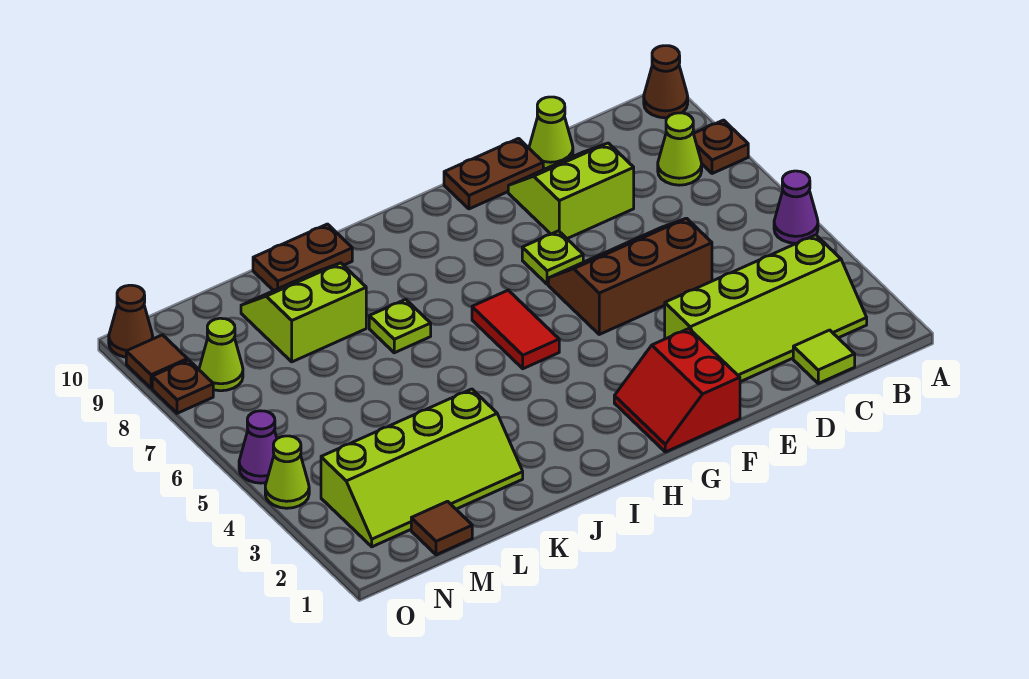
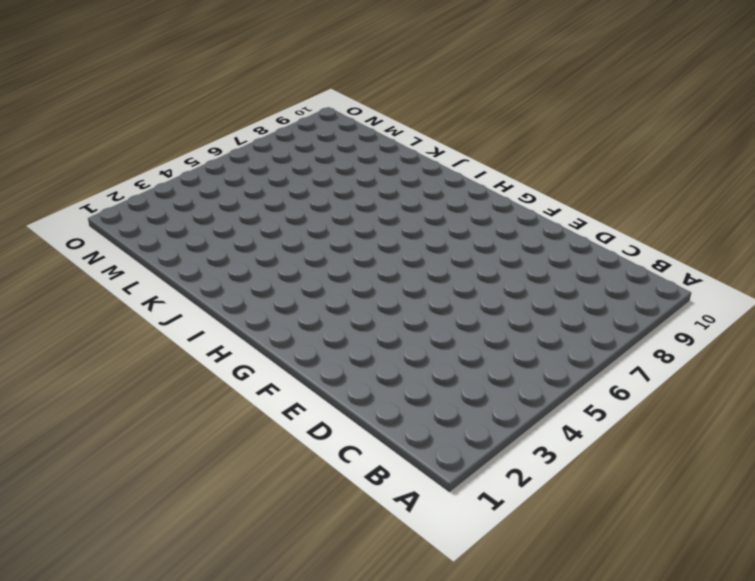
none -> purple cone A5 level 1
none -> brown plate A8 level 1
none -> brown cone A10 level 1

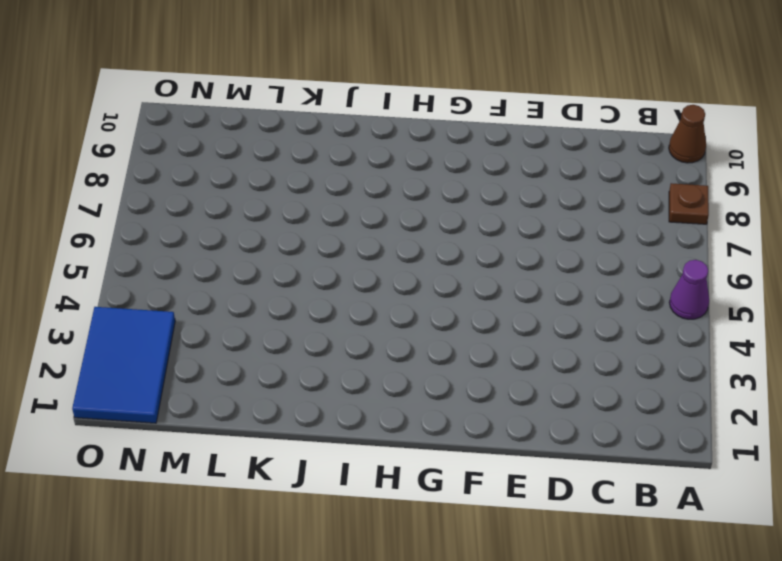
blue tile N1:O3 level 1 -> lime slope K2:N3 level 1 top 3
none -> lime slope B2:E3 level 1 top 3
none -> lime cone B8 level 1
none -> lime tile C1 level 1

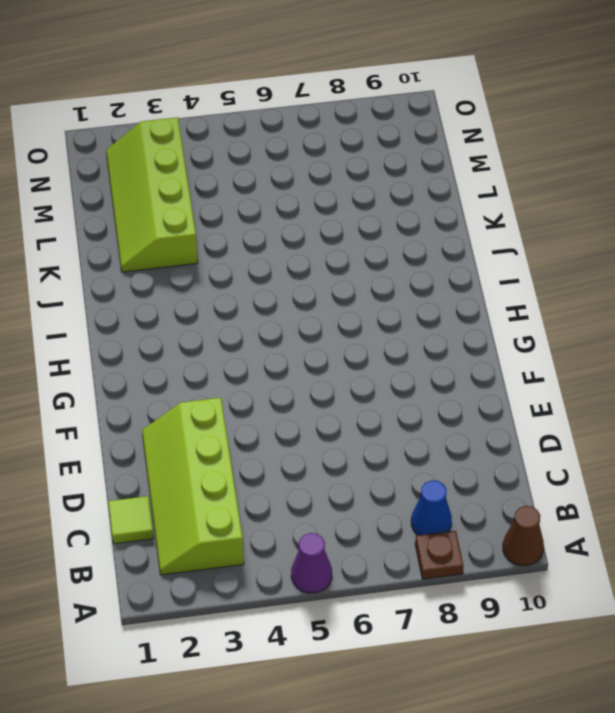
blue cone B8 level 1 -> lime cone B8 level 1
none -> brown slope D5:F6 level 1 top 5
none -> lime slope D8:E9 level 1 top 8
none -> lime cone D10 level 1

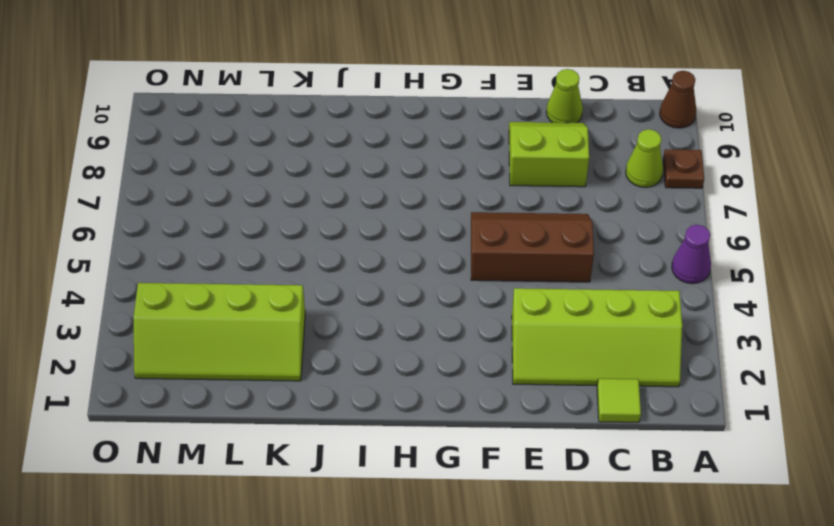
none -> brown plate E10:F10 level 1
none -> red slope F1:G2 level 1 top F
none -> lime plate F7 level 1

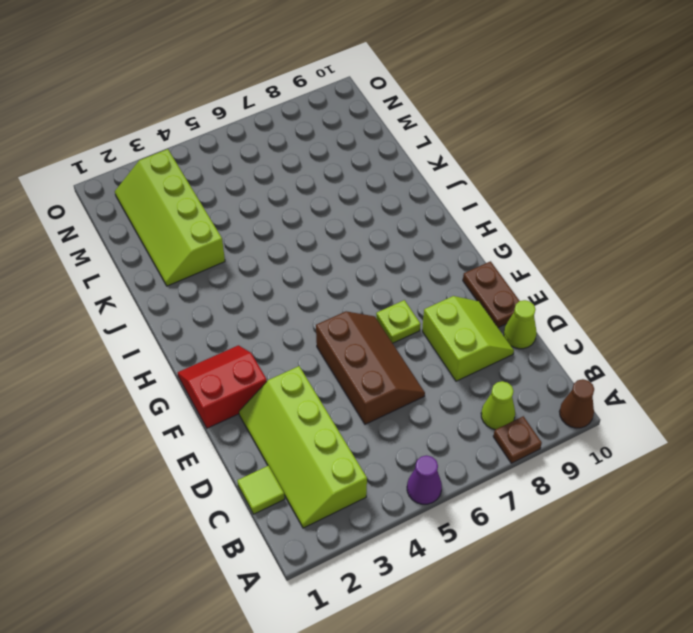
none -> red tile H5:H6 level 1
none -> lime plate J7 level 1
none -> brown plate J10:K10 level 1

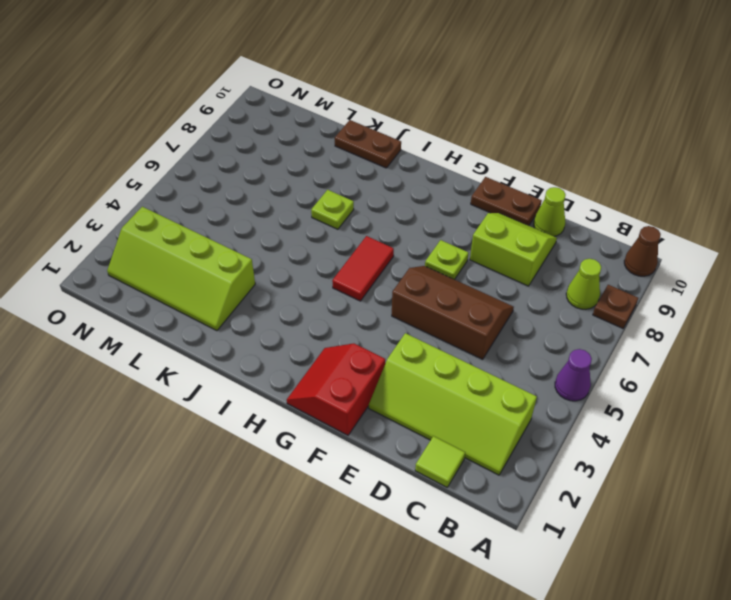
none -> lime slope K8:L9 level 1 top 8
none -> brown tile M1 level 1
none -> lime cone N8 level 1

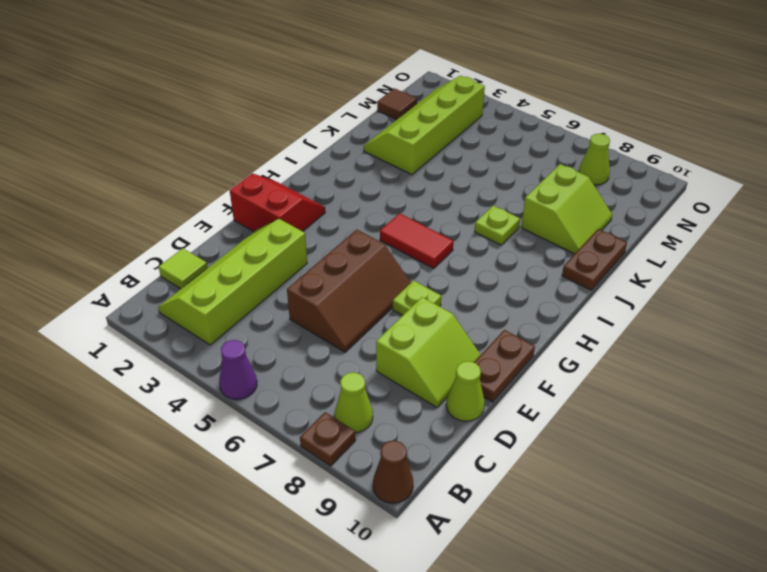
none -> lime cone O4 level 1
none -> purple cone O5 level 1
none -> brown plate O8 level 1

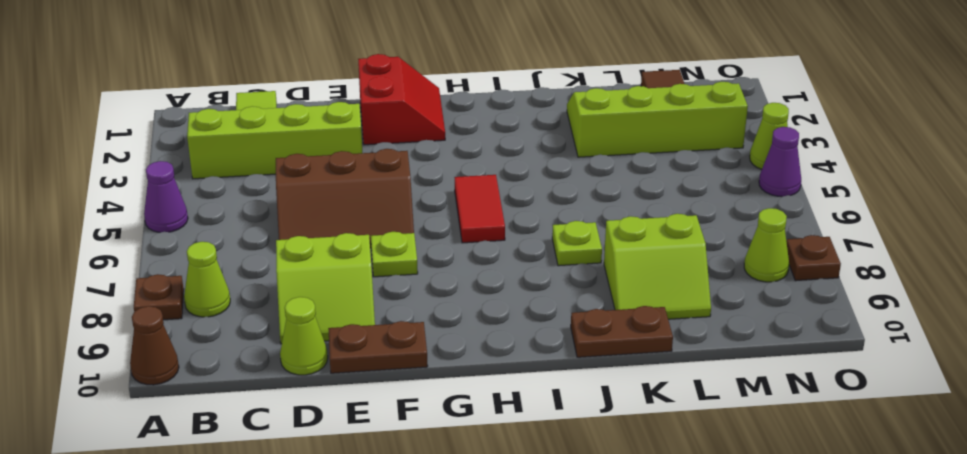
none -> brown tile O9 level 1
none -> brown cone O10 level 1

